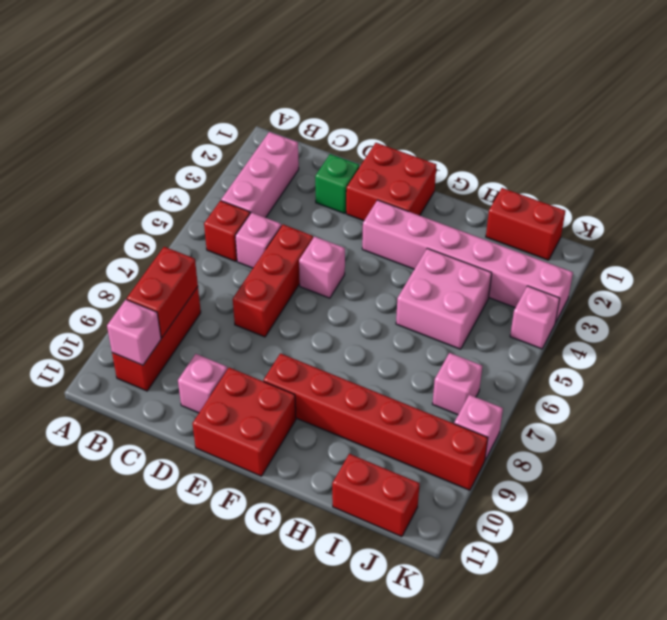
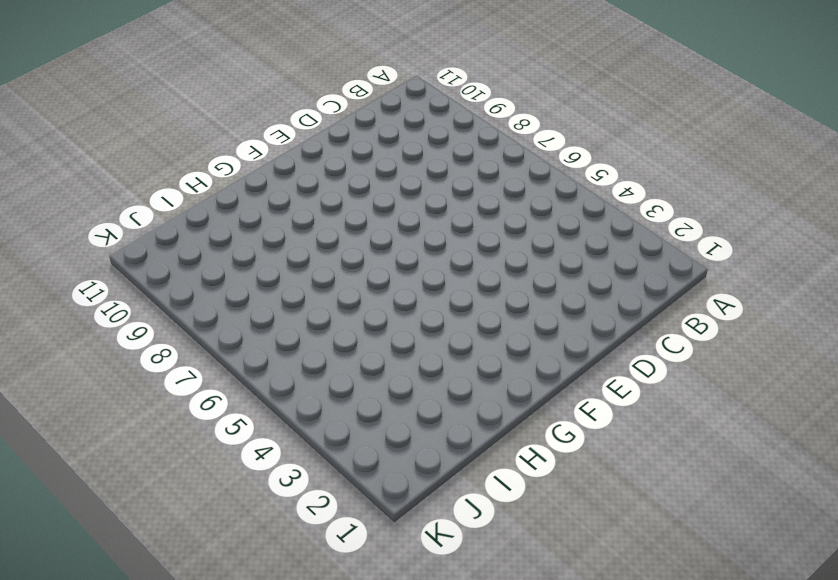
none -> pink brick B2:B4 level 1
none -> red brick B5 level 1
none -> red brick B8:B10 level 1

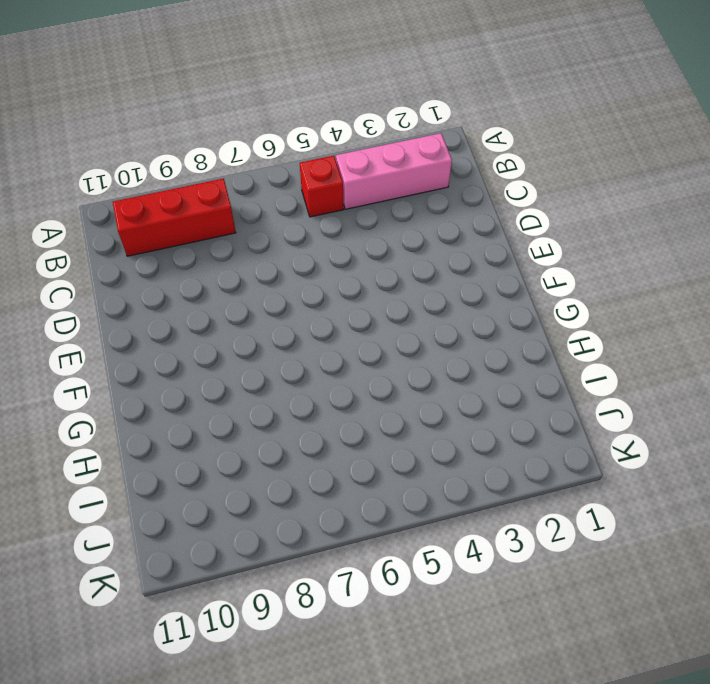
none -> pink brick C5 level 1
none -> green brick D2 level 1
none -> red brick D5:D7 level 1

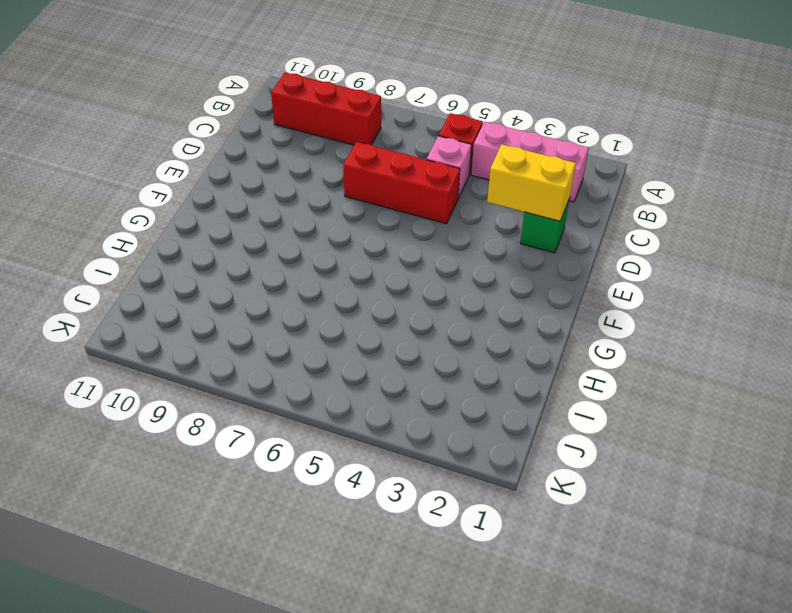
yellow brick D2:D3 level 2 -> none
none -> pink brick D10 level 1
none -> red brick E1:F2 level 1
none -> pink brick E5 level 1

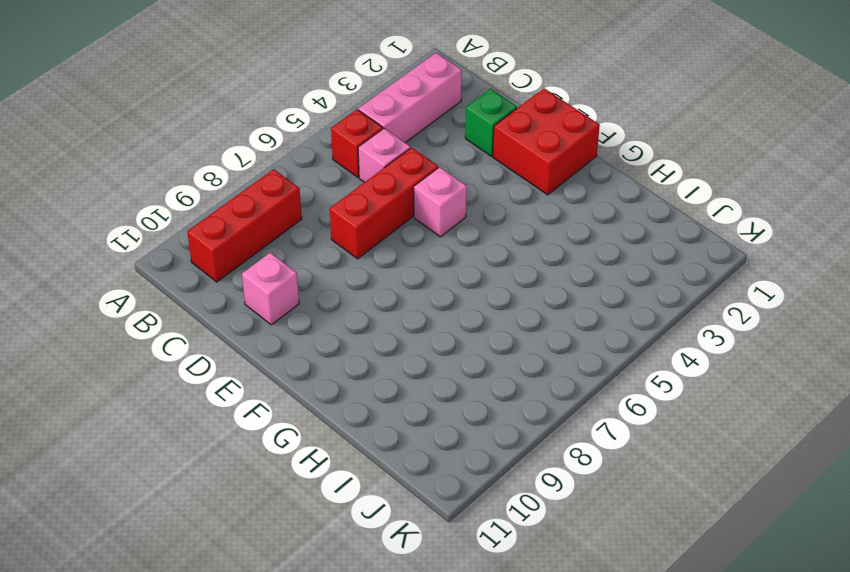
none -> red brick E10:F11 level 1
none -> pink brick F3:K3 level 1
none -> red brick F9:K9 level 1

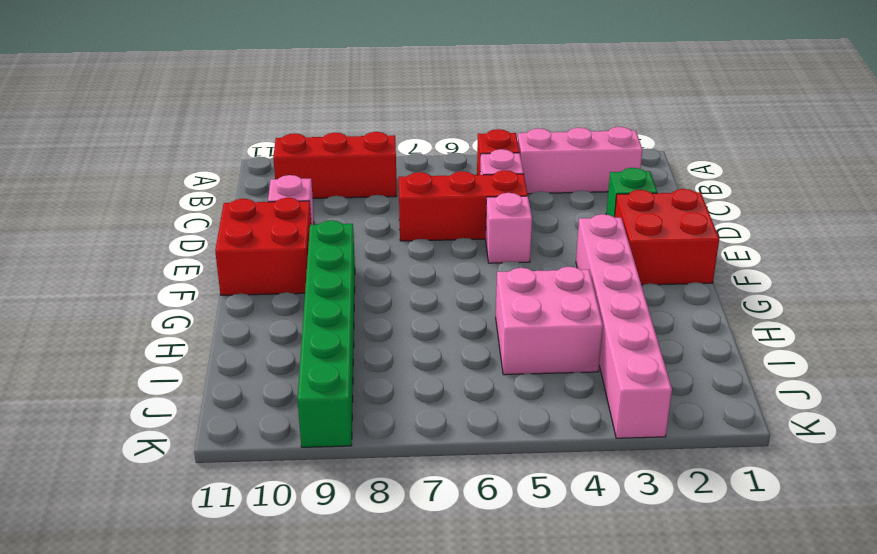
green brick F9:K9 level 1 -> red brick F9:K9 level 1
none -> red brick I1:J1 level 1
none -> red brick I11:J11 level 1
none -> pink brick J7 level 1

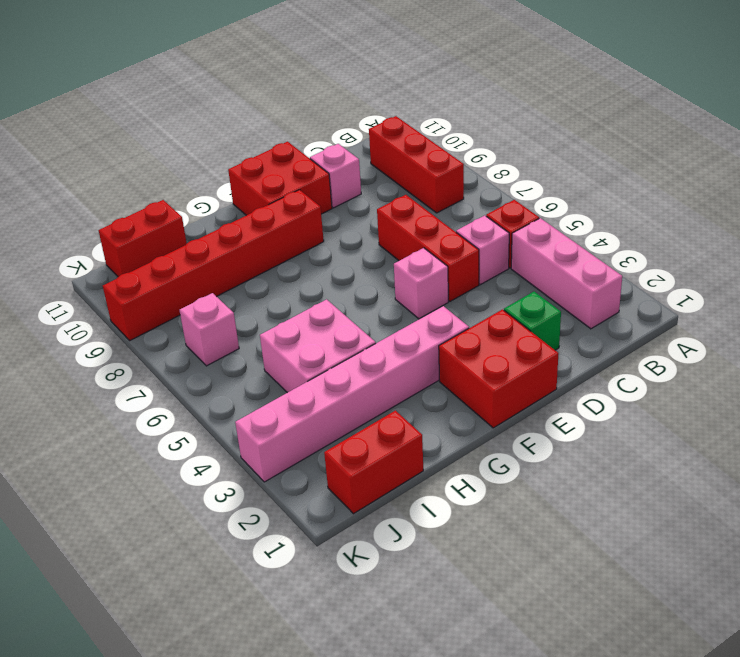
none -> pink brick K4 level 1
none -> pink brick K8 level 1
none -> red brick B8:B9 level 2

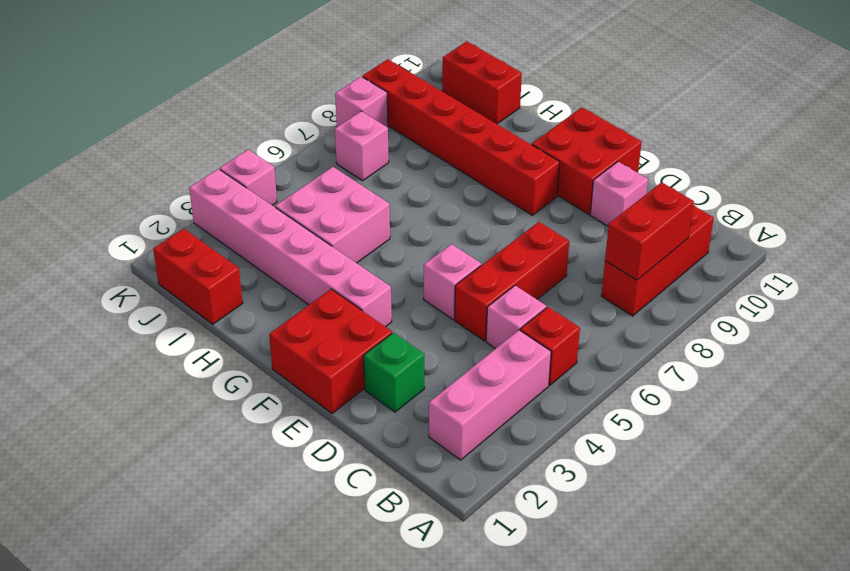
none -> pink brick B10 level 2

